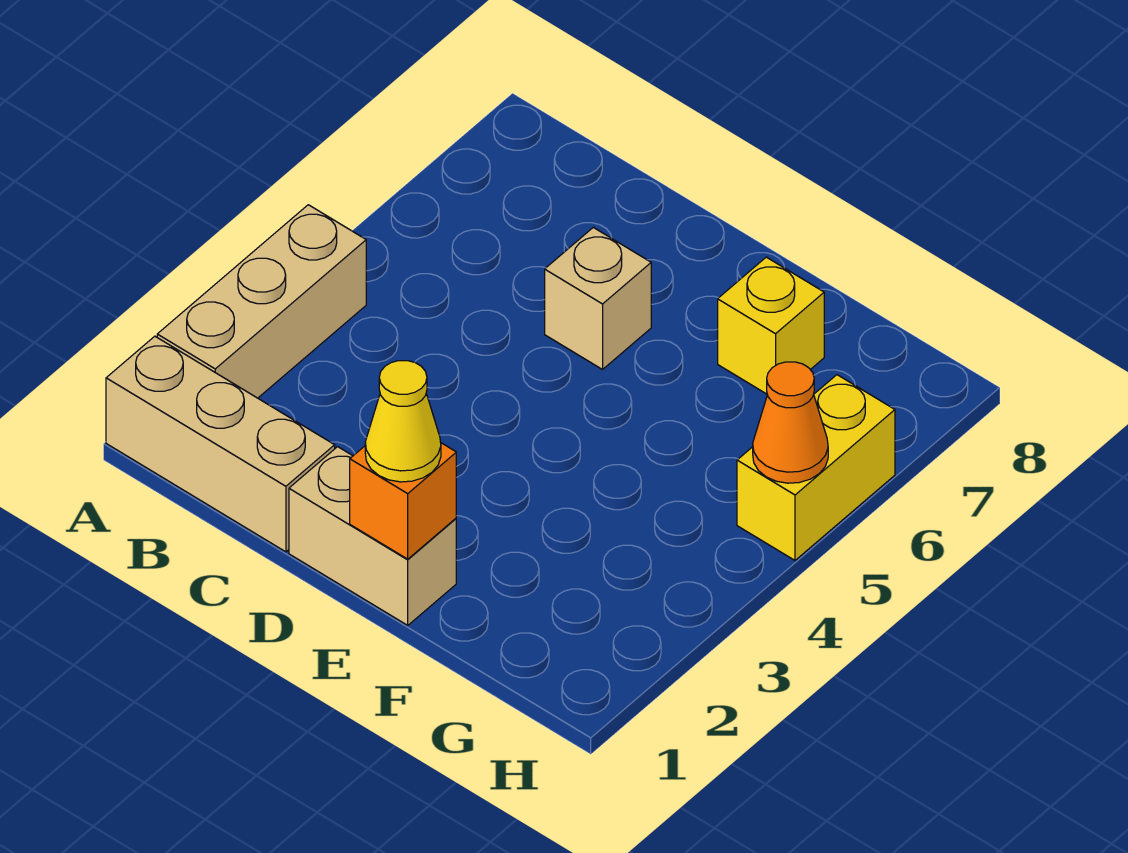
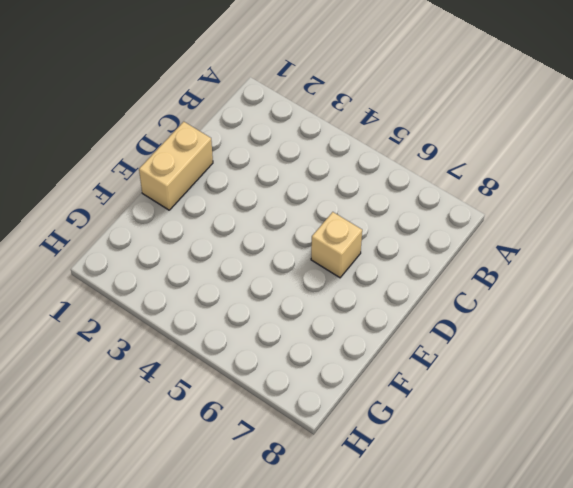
none -> tan brick A1:C1 level 1
none -> tan brick A2:A4 level 1

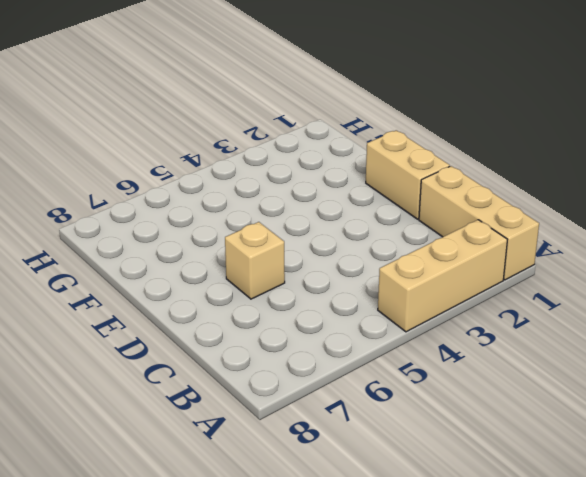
none -> yellow brick F7 level 1
none -> yellow brick H5:H6 level 1

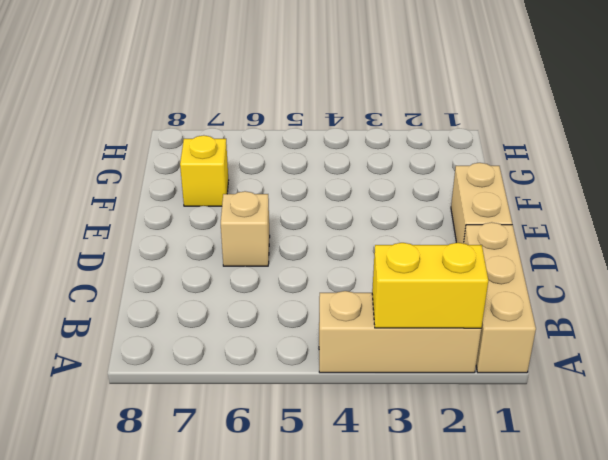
yellow brick A2:A3 level 2 -> yellow brick H5:H6 level 1
none -> orange brick E1 level 2
none -> orange cone H5 level 2

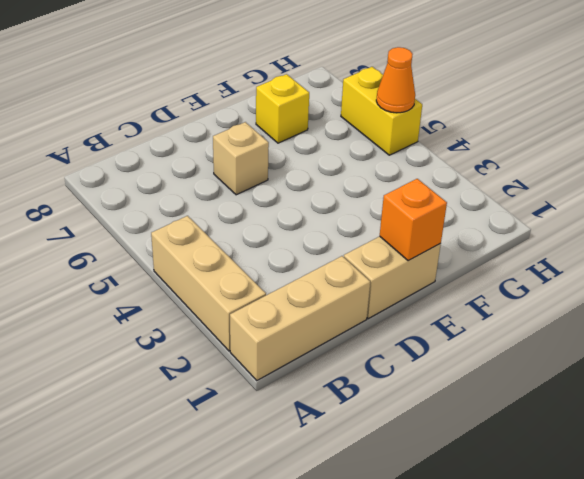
none -> yellow cone E1 level 3

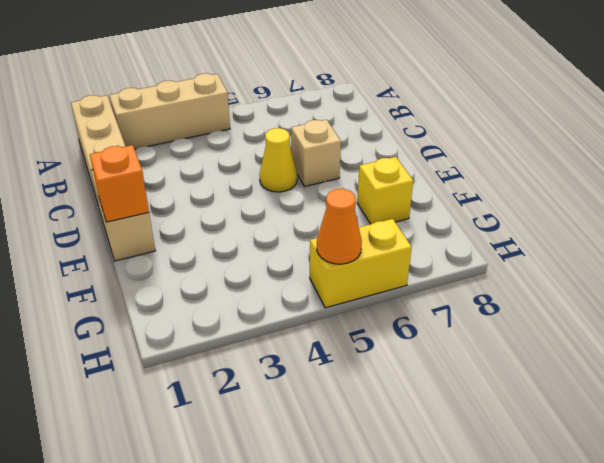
yellow cone D5 level 1 -> yellow cone E1 level 3

